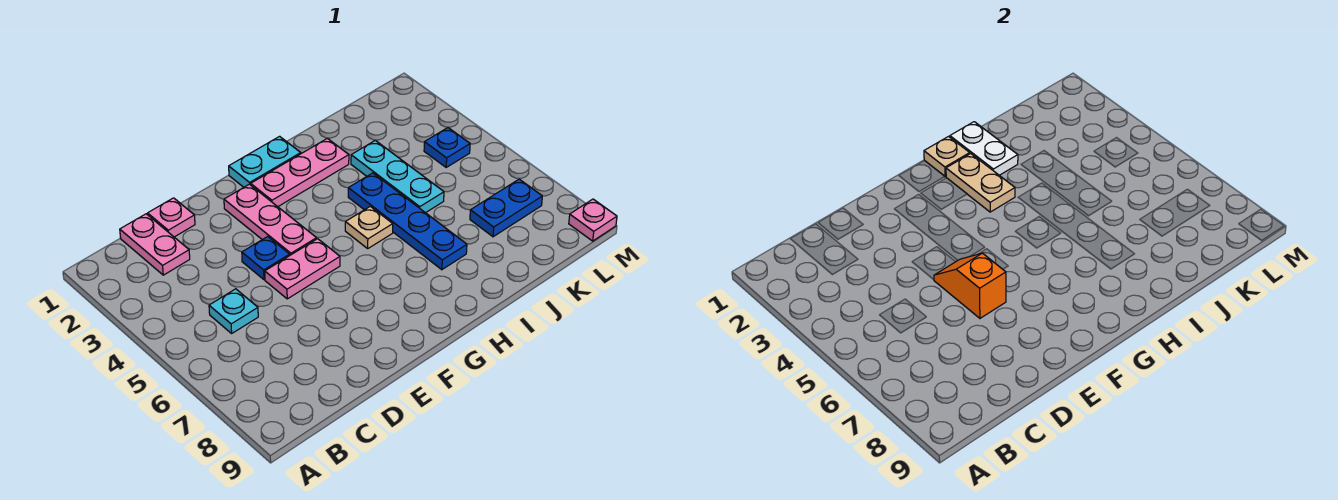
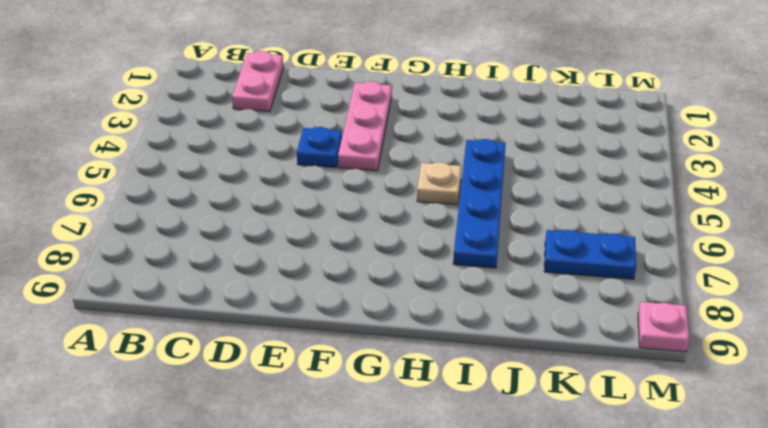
none -> cyan plate C5 level 1
none -> pink plate D1 level 1
none -> pink plate E5:F5 level 1

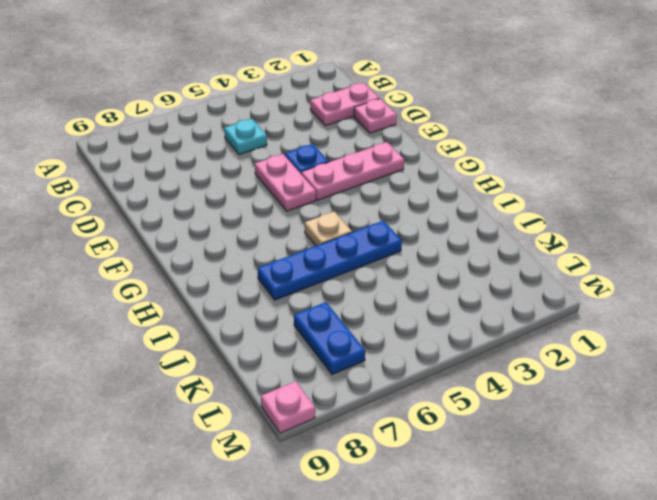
none -> cyan plate G1:H1 level 1
none -> pink plate G2:I2 level 1
none -> cyan plate J3:J5 level 1

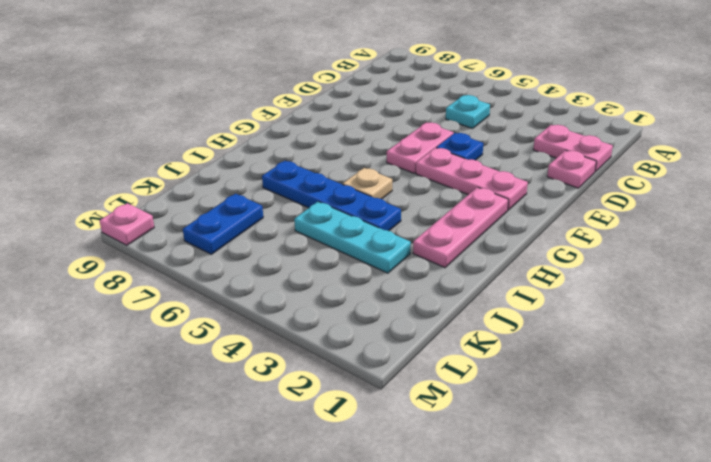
none -> cyan plate G1:H1 level 1
none -> blue plate L4 level 1
none -> orange slope E5:E6 level 2 top 6

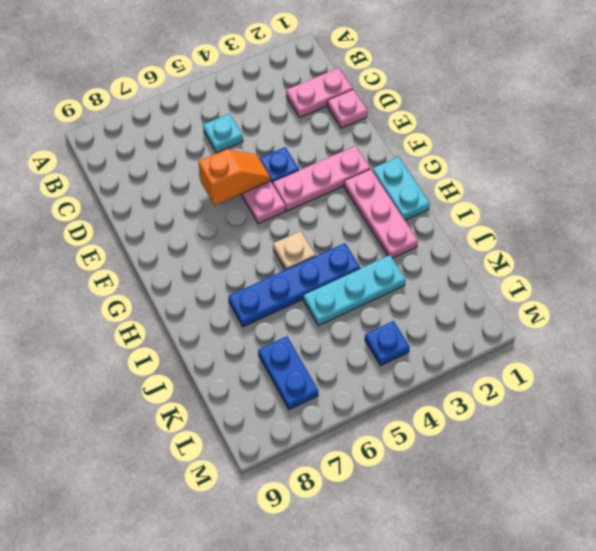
none -> pink plate M9 level 1
none -> tan plate H1 level 2
none -> tan plate H2:H3 level 2

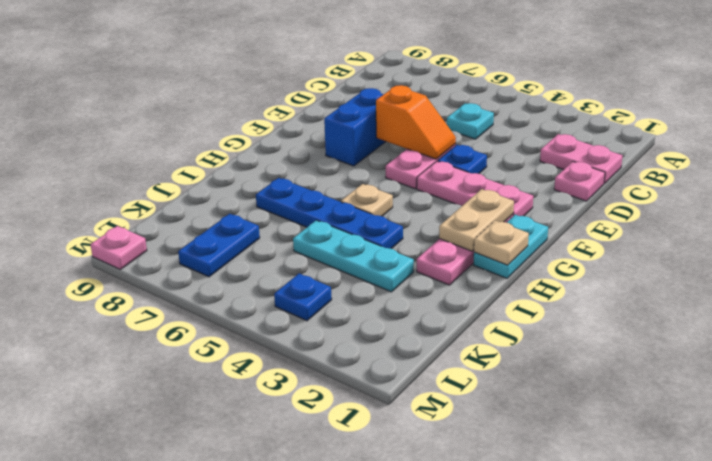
blue brick E7:F7 level 1 -> none
tan plate G2:H2 level 2 -> tan plate H2:H3 level 2
none -> white plate I1:I2 level 2

